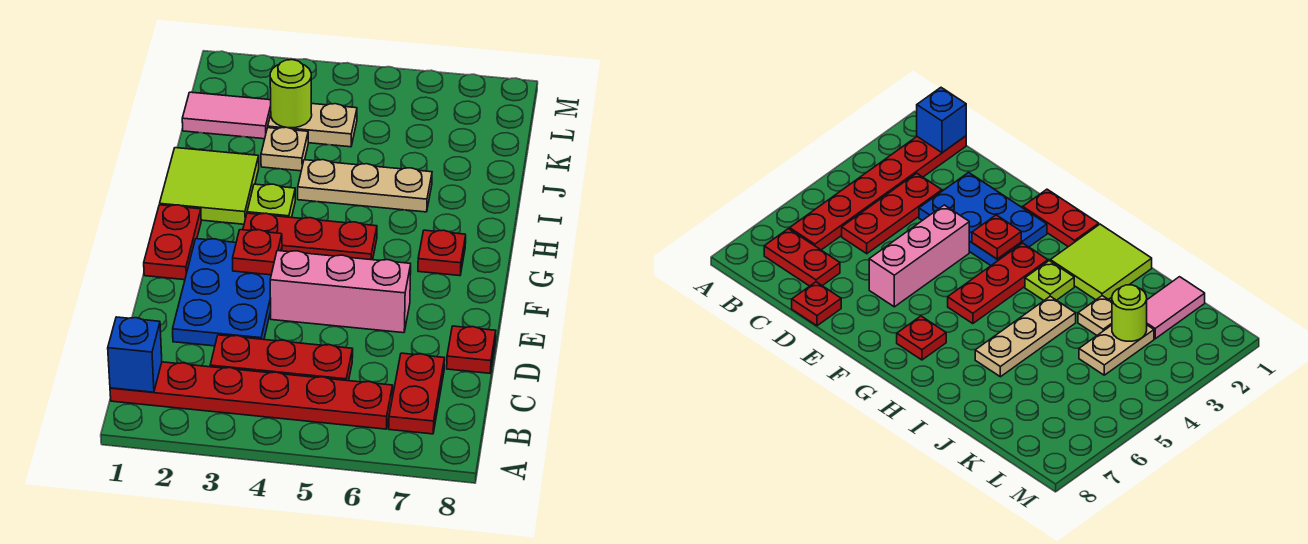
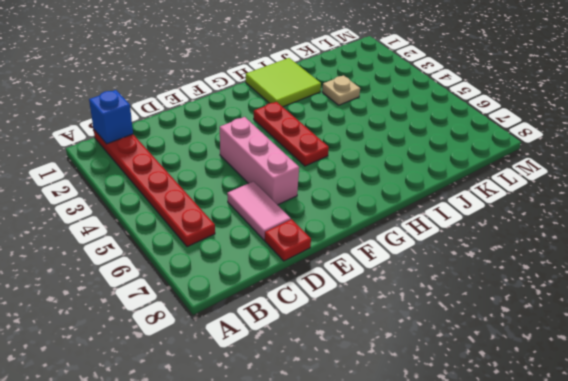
pink tile D6:D7 level 1 -> pink tile K1:K2 level 1
none -> red plate B7:C7 level 1
none -> red plate C3:C5 level 1
none -> blue plate D2:F3 level 1

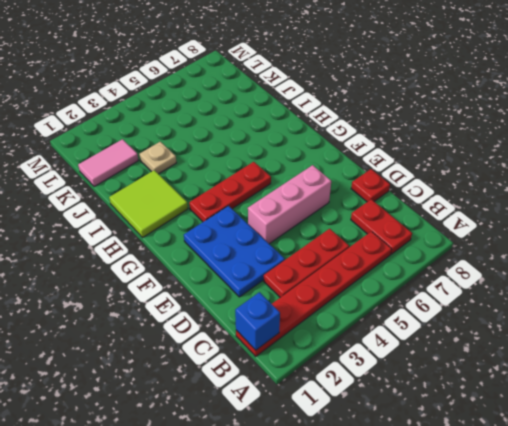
none -> red plate F1:G1 level 1
none -> red plate G7 level 1
none -> lime plate H3 level 1

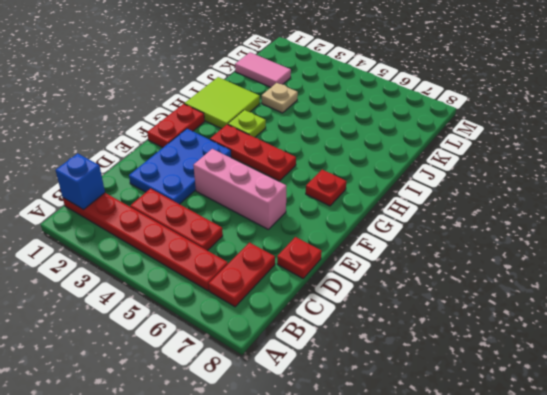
none -> tan plate I4:I6 level 1
none -> tan plate K3:K4 level 1
none -> red plate F3 level 2

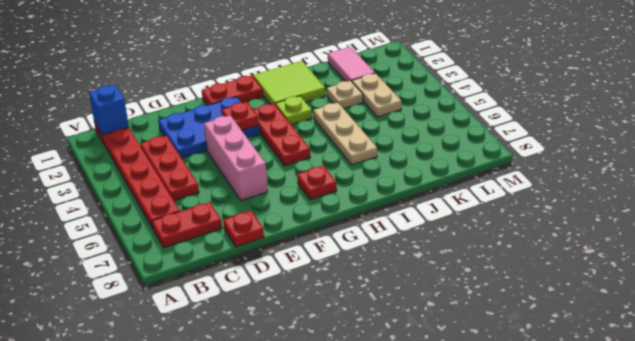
none -> lime round brick K3 level 2

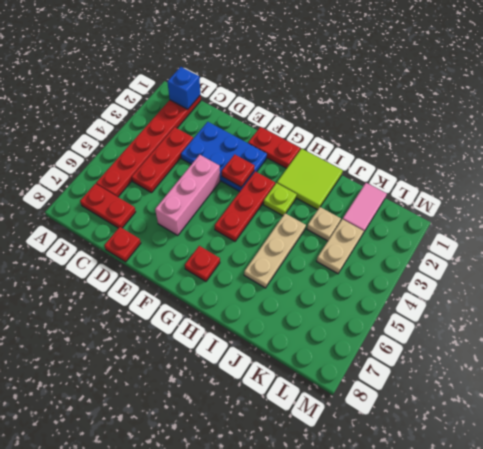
none -> lime round brick K3 level 2

